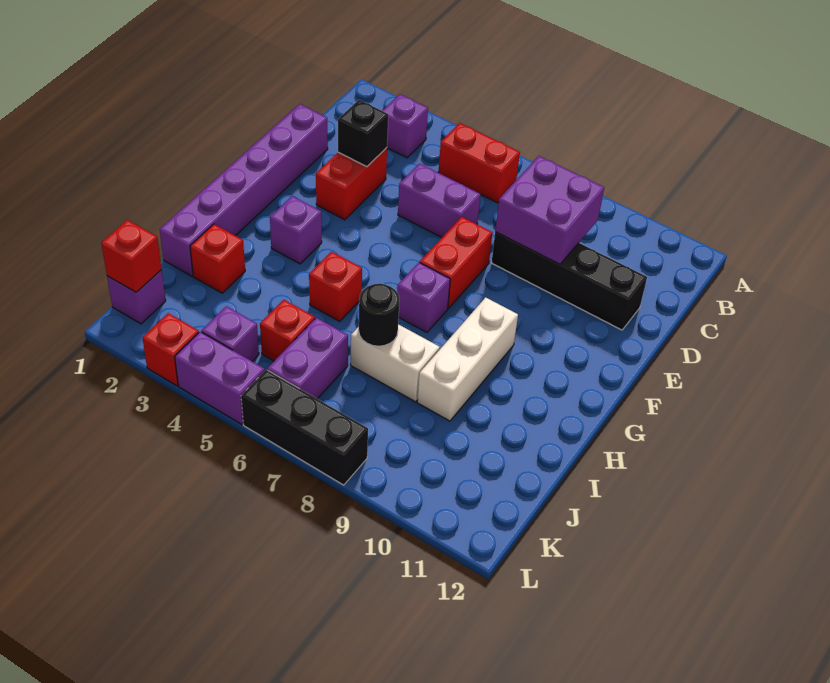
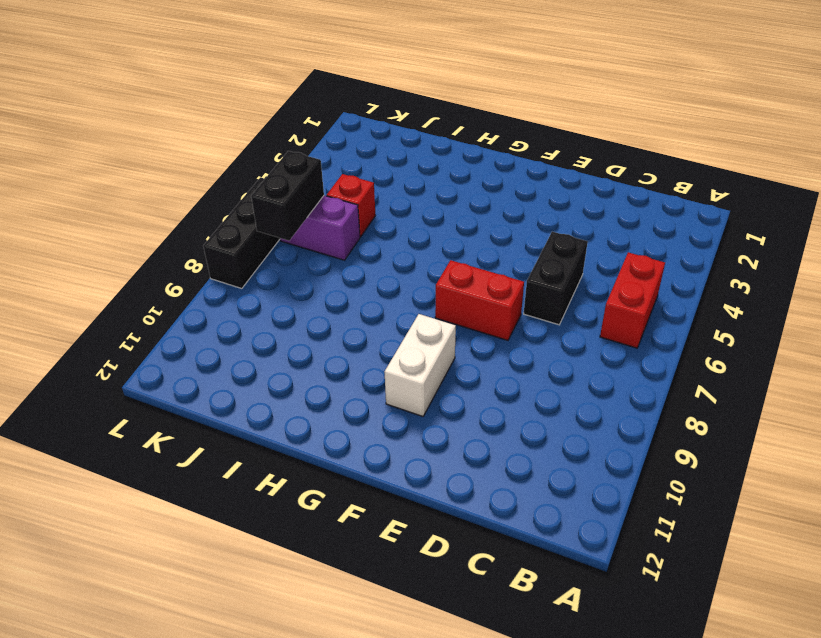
black brick D5:D6 level 1 -> purple brick D5:D6 level 1
white brick F9:F10 level 1 -> white brick I7:I8 level 1
black brick K6:K7 level 2 -> none
none -> purple brick B3 level 1
none -> purple brick D1:I1 level 1
none -> red brick D3:E3 level 1

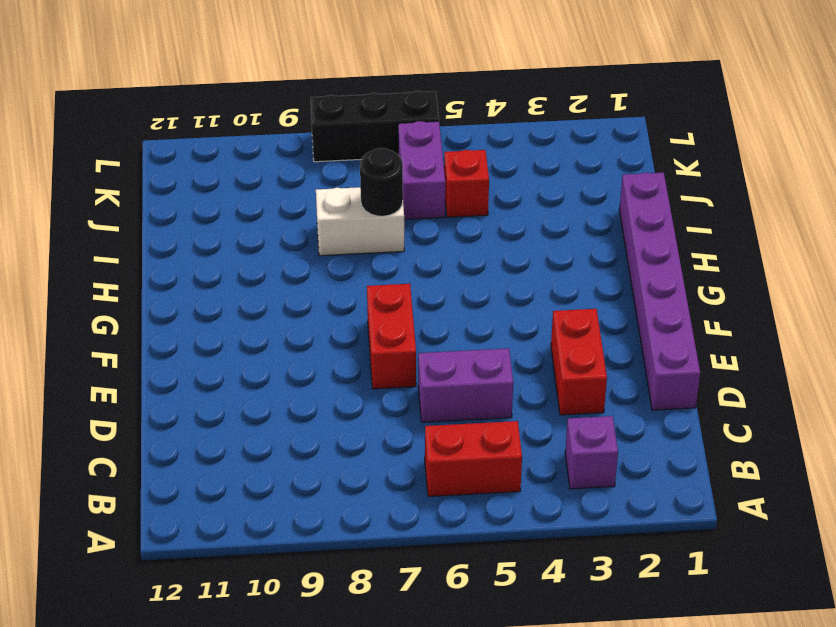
none -> black brick D8:D11 level 1
none -> purple brick G3 level 1
none -> purple brick G7 level 1

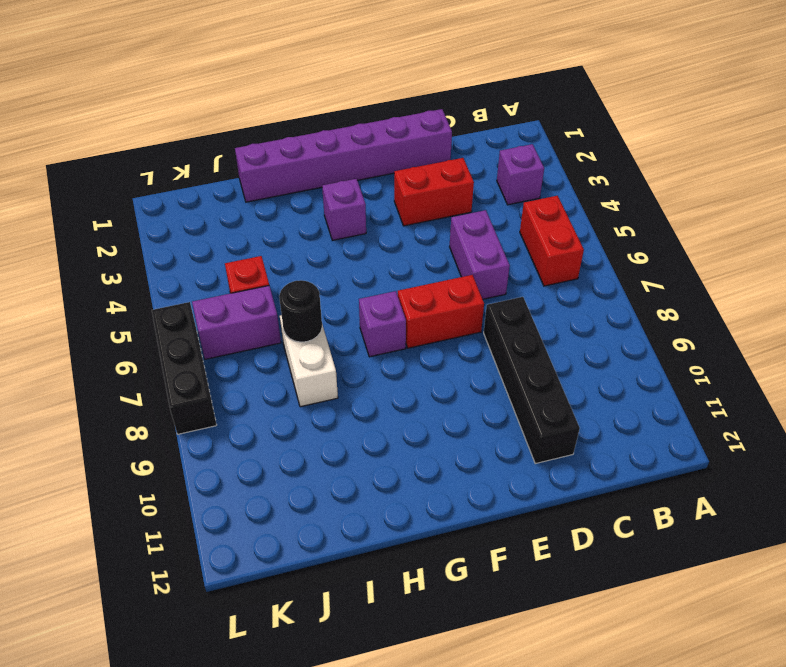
none -> white brick G9:I9 level 1
none -> red brick H5 level 1
none -> red brick I2 level 1

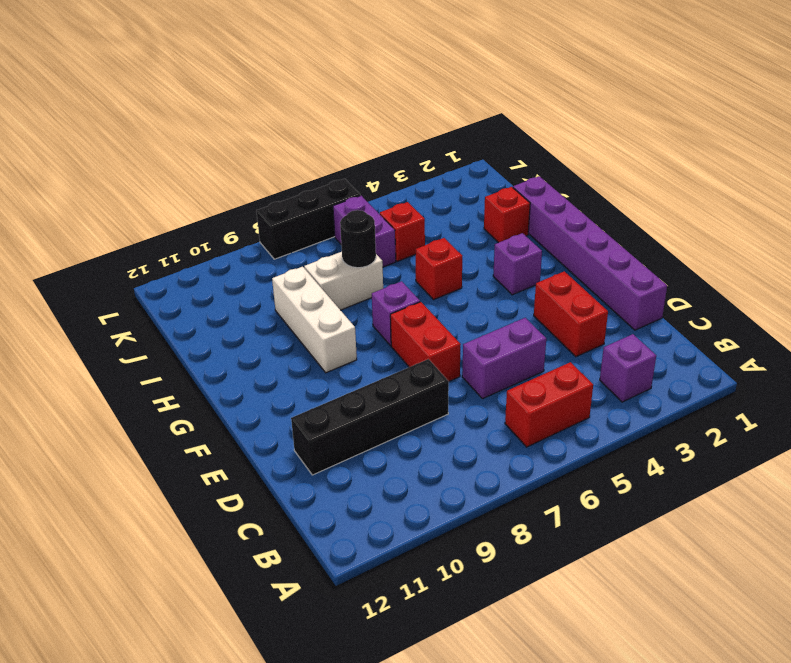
none -> purple brick K1 level 1
none -> purple brick K4 level 1
none -> red brick L3 level 1

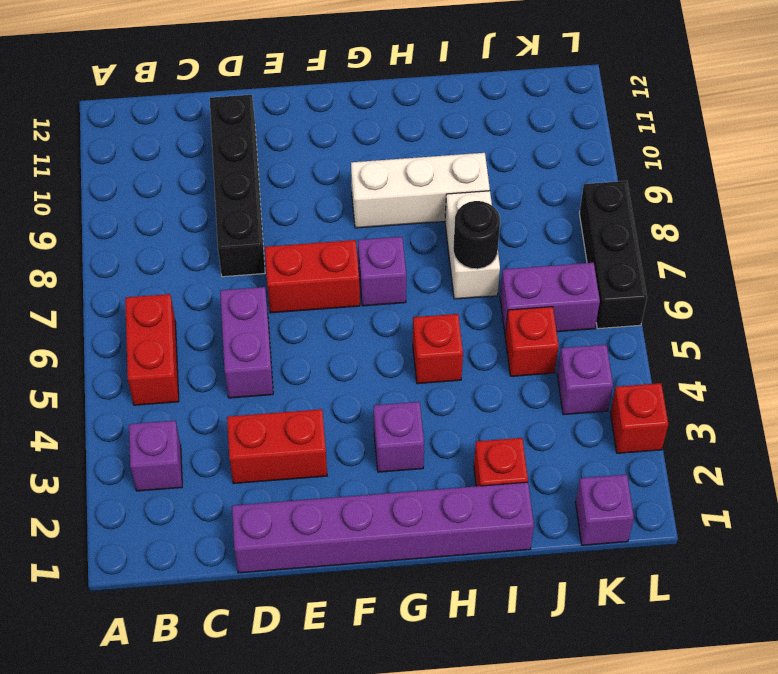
none -> purple brick L4:L5 level 1
none -> purple brick C8:D9 level 2
none -> black brick D3 level 2

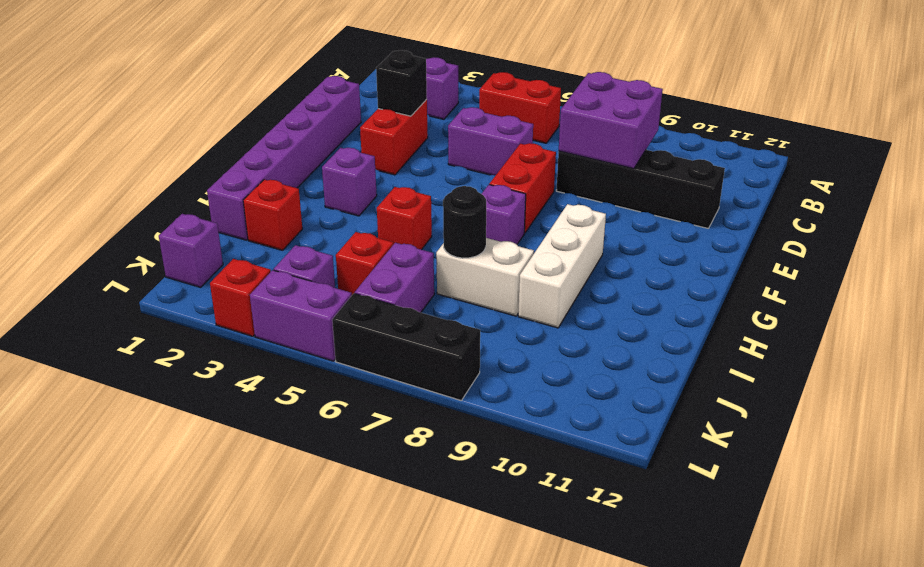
none -> red brick K1 level 2

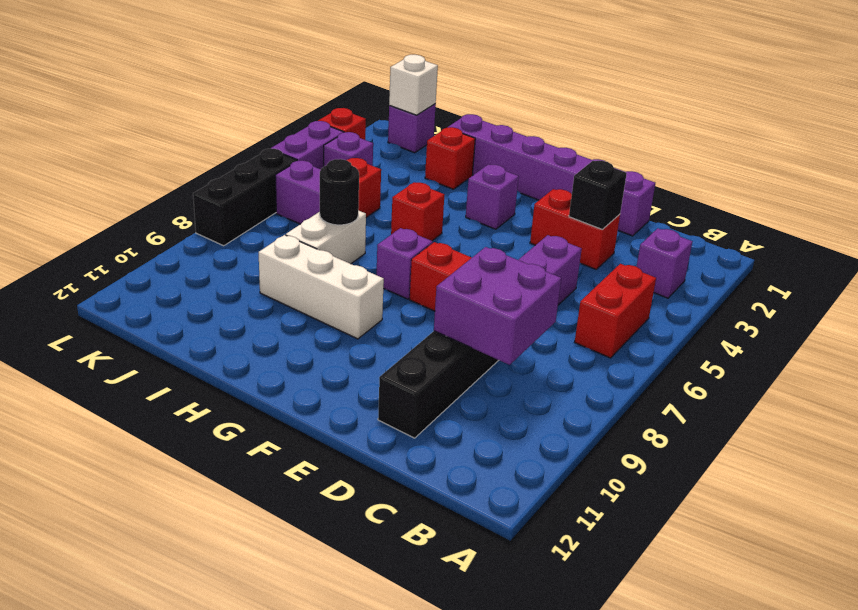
white brick K1 level 2 -> red brick K1 level 2

